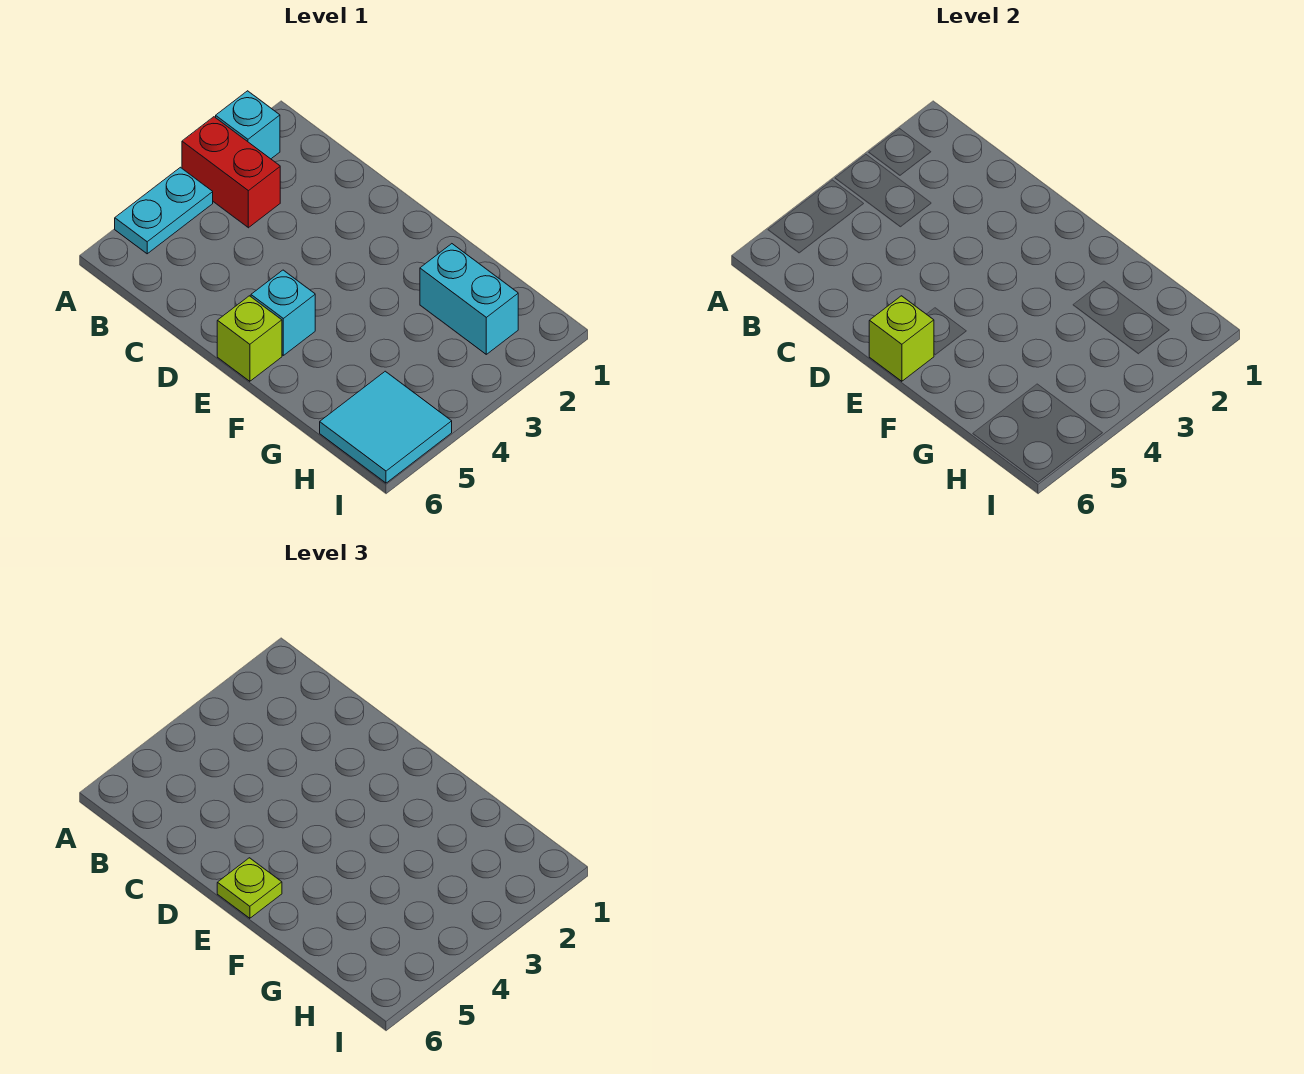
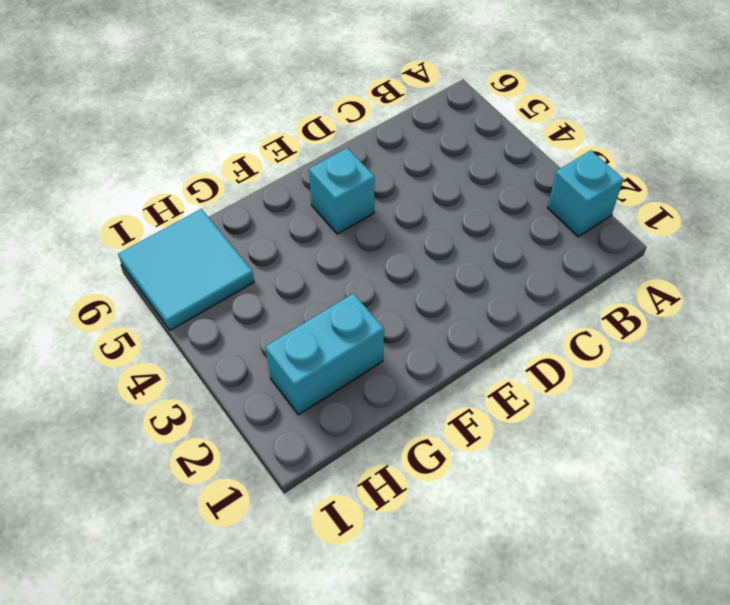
none -> red brick A3:B3 level 1
none -> cyan plate A4:A5 level 1

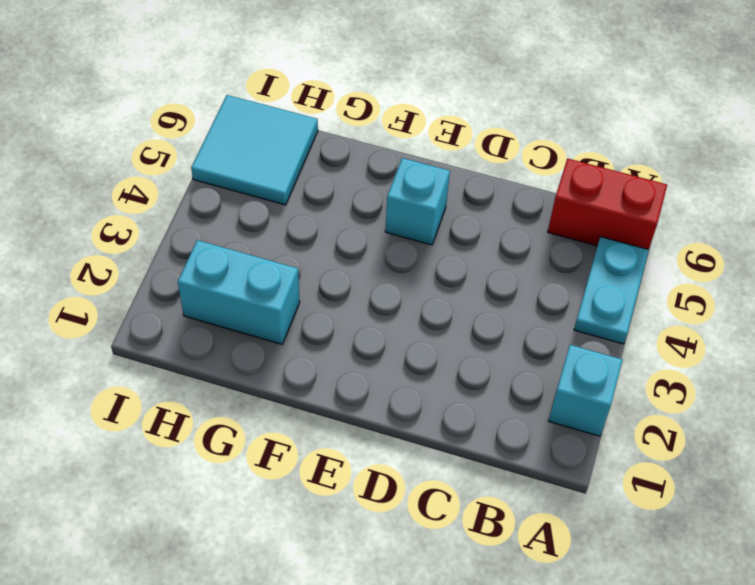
red brick A6:B6 level 1 -> red brick A3:B3 level 1
none -> lime brick E6 level 1
none -> lime brick E6 level 2

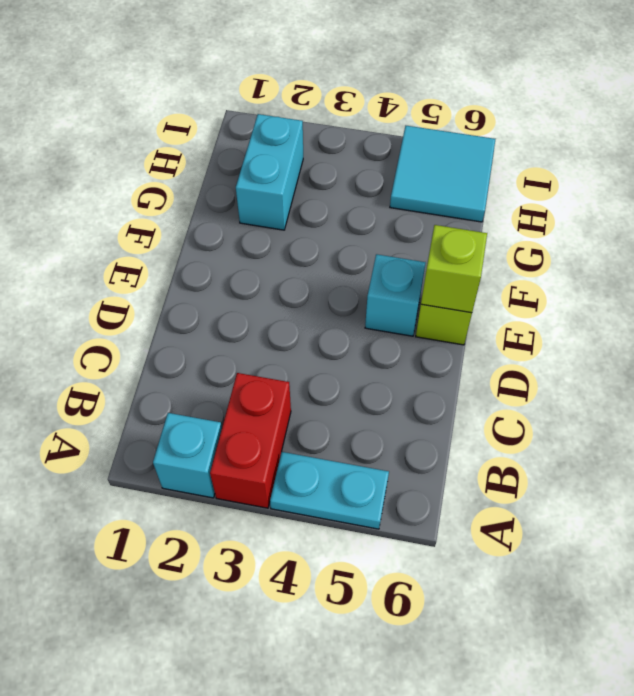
none -> lime plate E6 level 3

